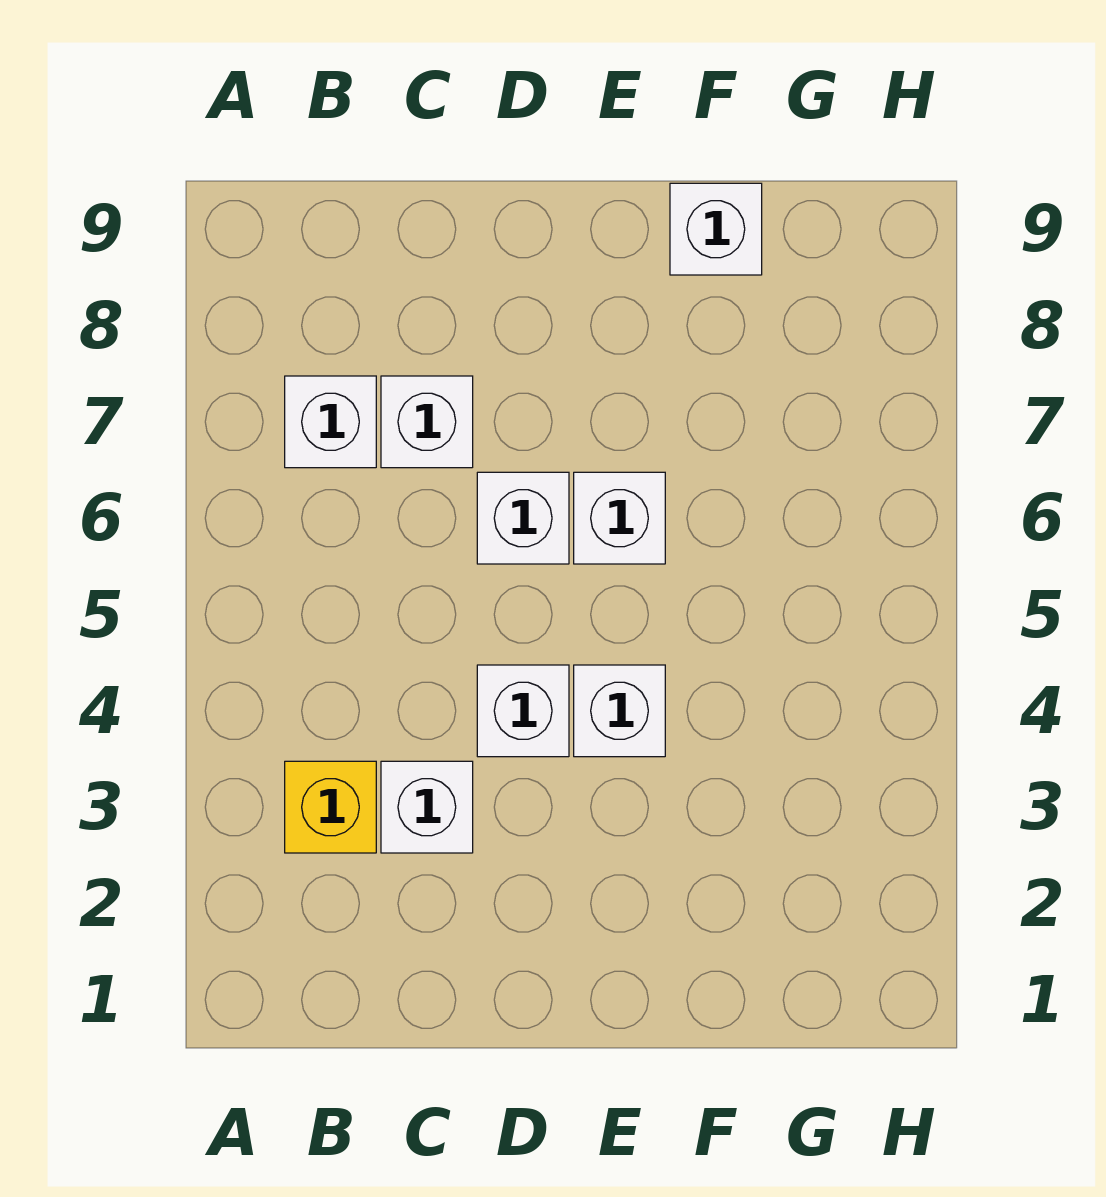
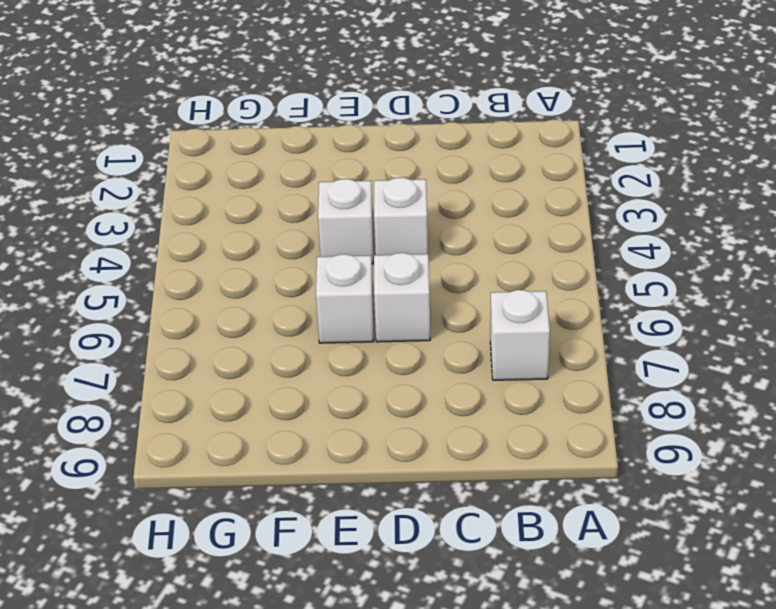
none -> yellow brick B3 level 1
none -> white brick C3 level 1

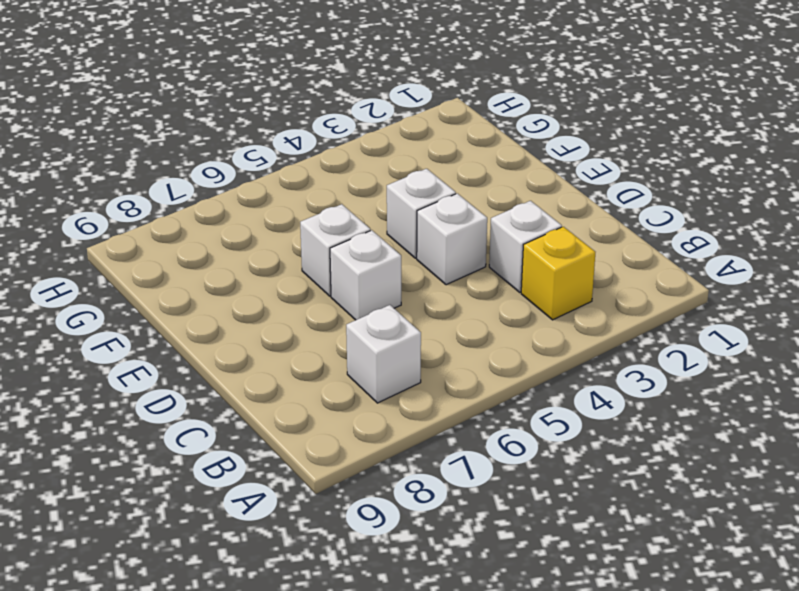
none -> white brick C7 level 1
none -> white brick F9 level 1

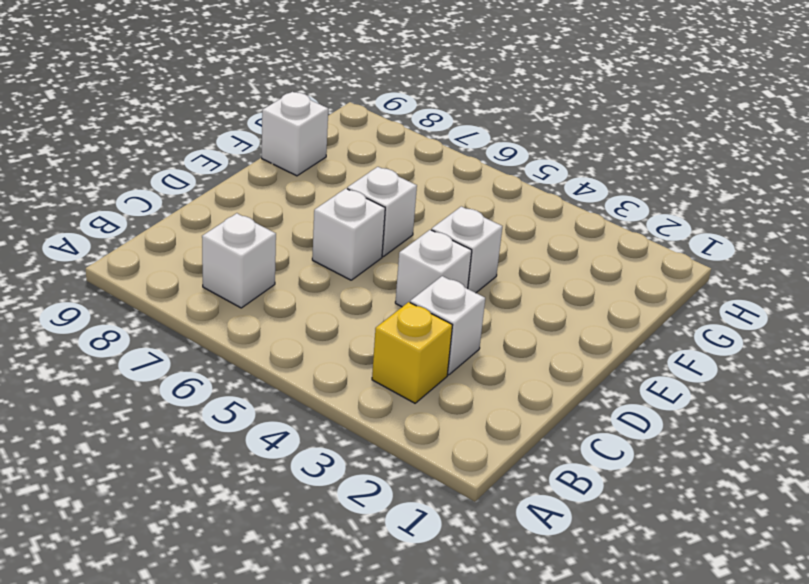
none -> white brick C7 level 1

